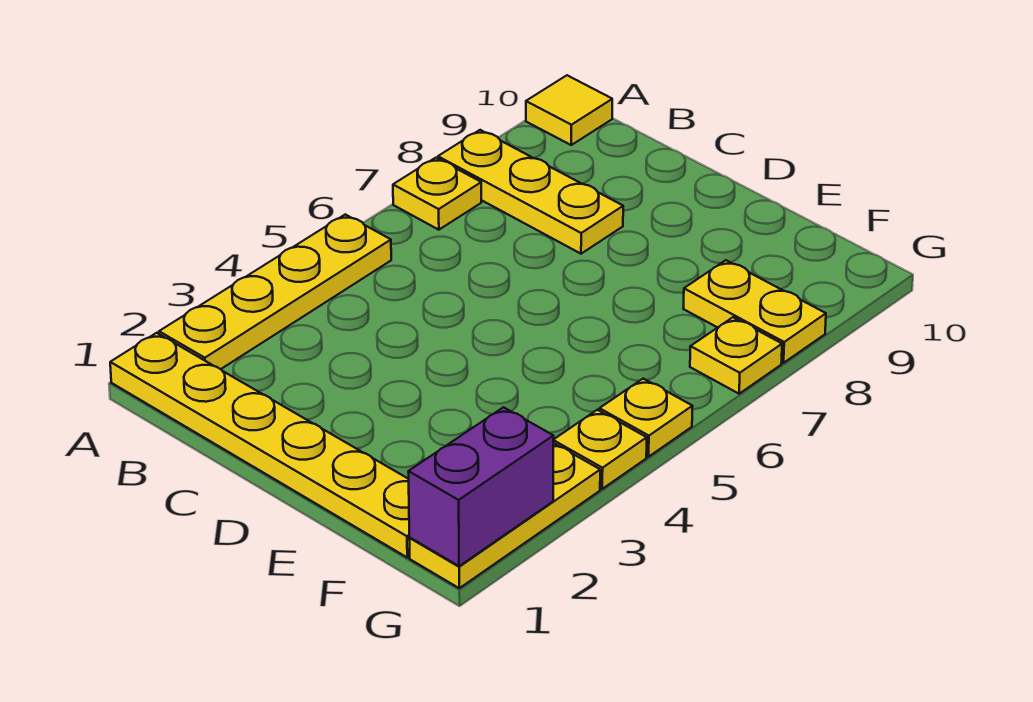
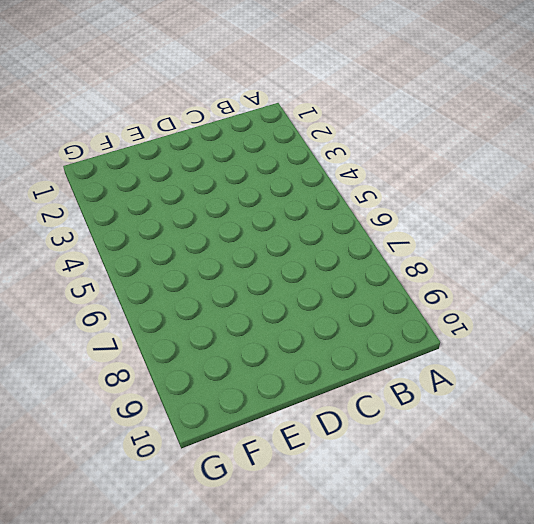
none -> yellow plate A1:F1 level 1
none -> yellow plate A2:A5 level 1

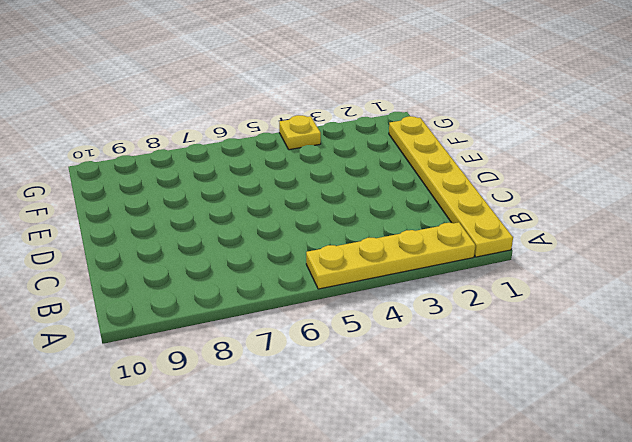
none -> yellow plate A7 level 1
none -> yellow plate A8:C8 level 1

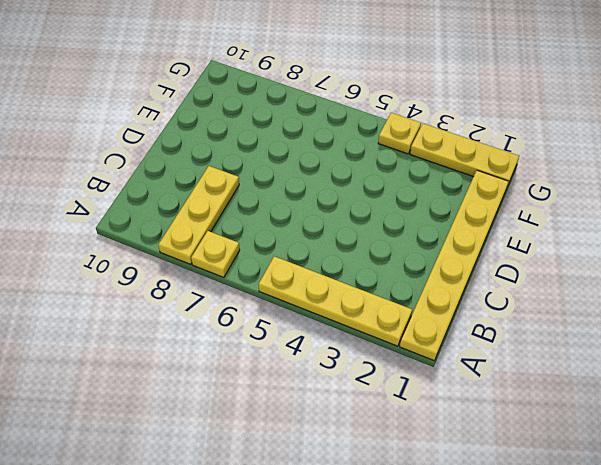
none -> yellow tile A10 level 1
none -> yellow plate F8:G8 level 1

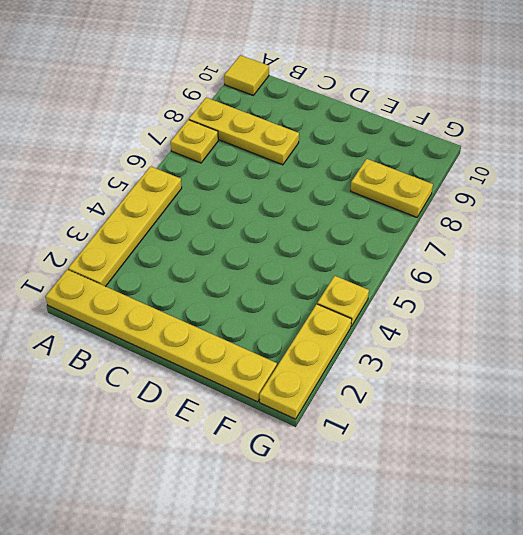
none -> yellow plate G5 level 1
none -> yellow plate G7 level 1

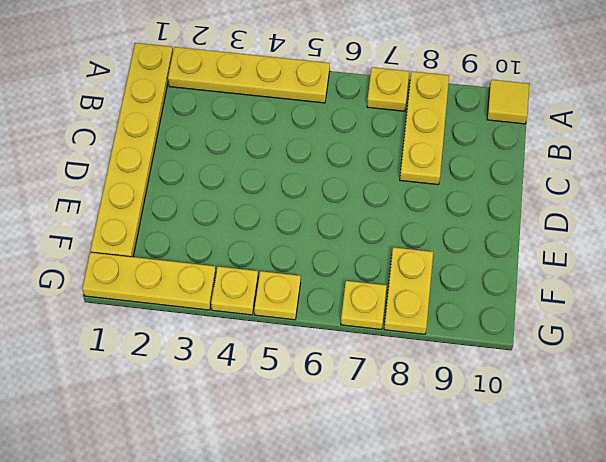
none -> purple brick G1:G2 level 2

